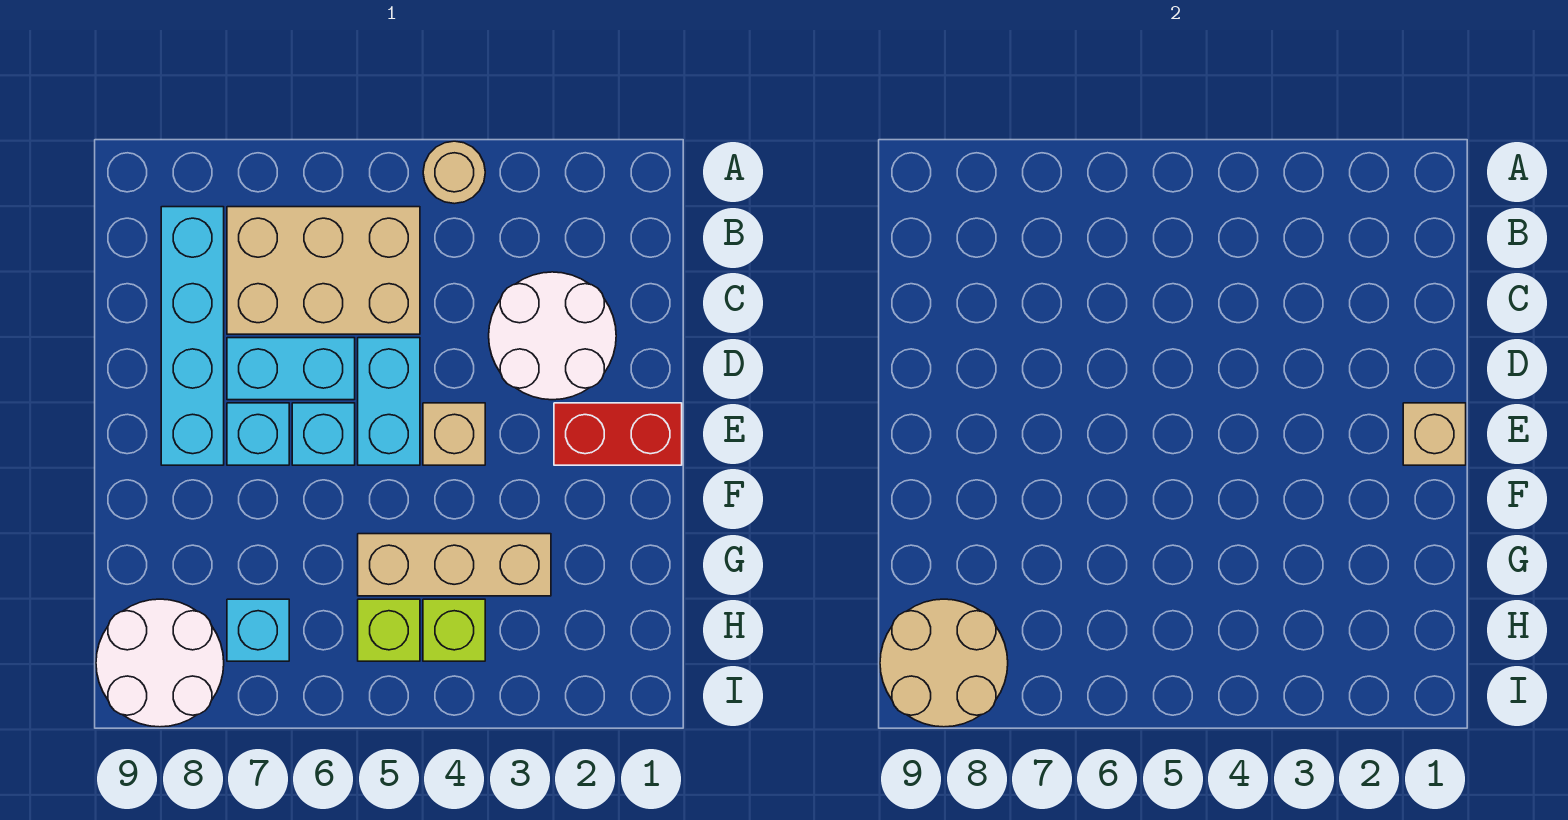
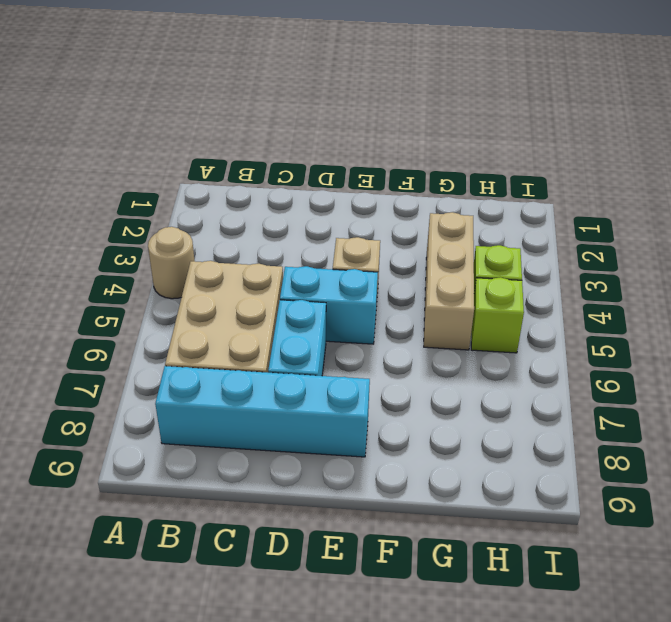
none -> white round brick C2:D3 level 1
none -> red brick E1:E2 level 1
none -> cyan brick E6 level 1

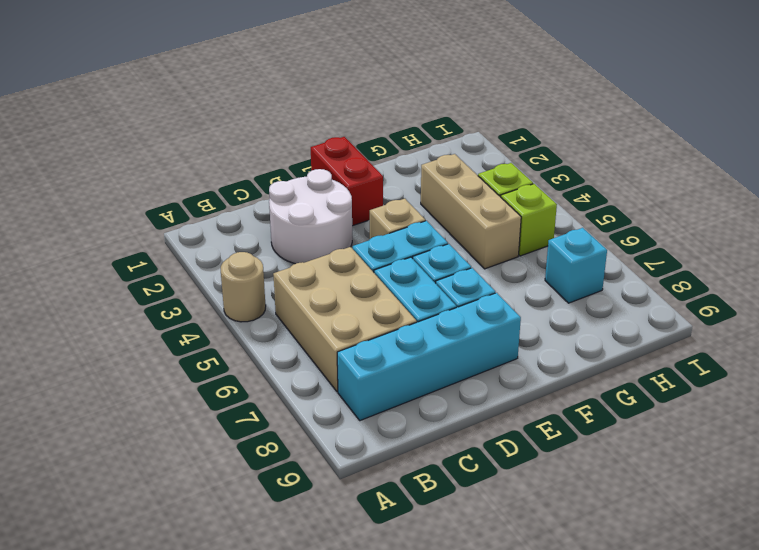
none -> white round brick H8:I9 level 1
none -> tan brick E1 level 2
none -> tan round brick H8:I9 level 2

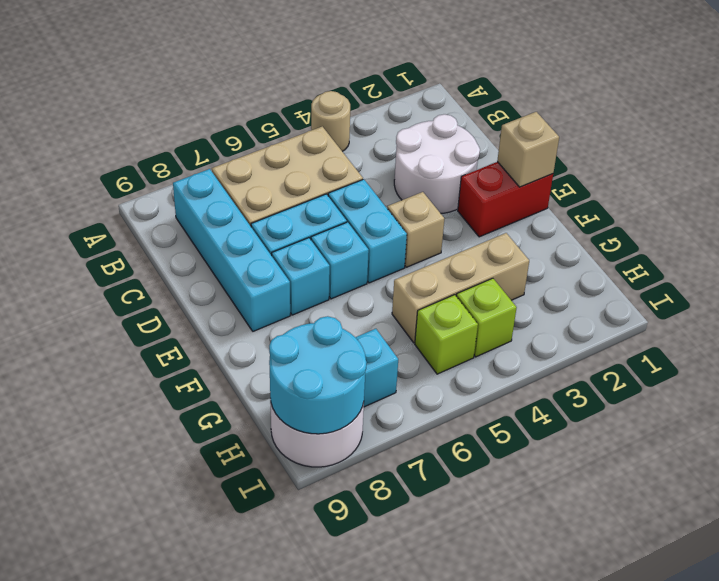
cyan round brick H8:I9 level 2 -> tan round brick H8:I9 level 2

